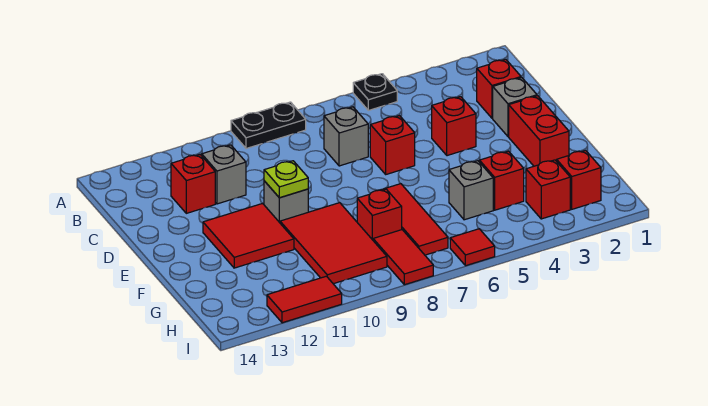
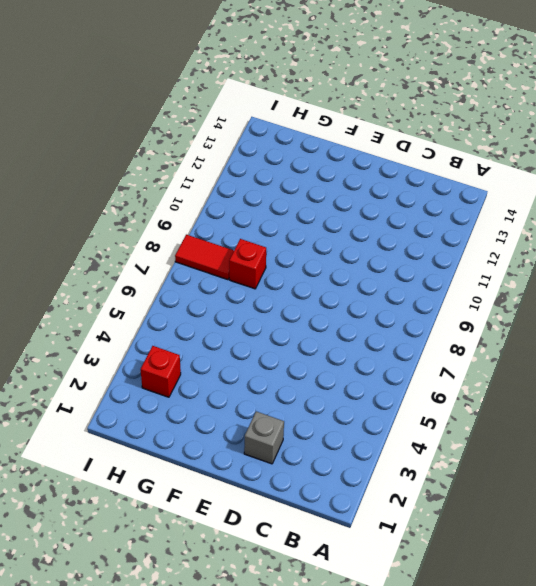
none -> black plate A5 level 1
none -> black plate A8:A9 level 1
none -> red brick C2 level 1

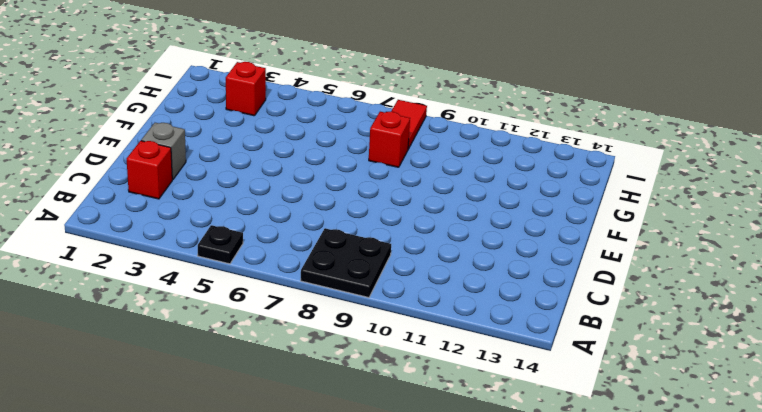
black plate A8:B9 level 1 -> black plate A8:A9 level 1
none -> grey brick C7 level 1
none -> grey brick C11 level 1
none -> red brick C12 level 1

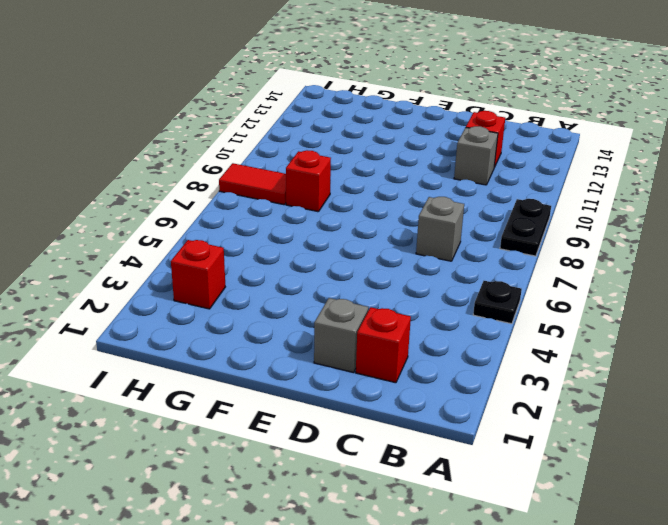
none -> red brick D4 level 1
none -> red brick D6 level 1
none -> red brick E2:F2 level 1

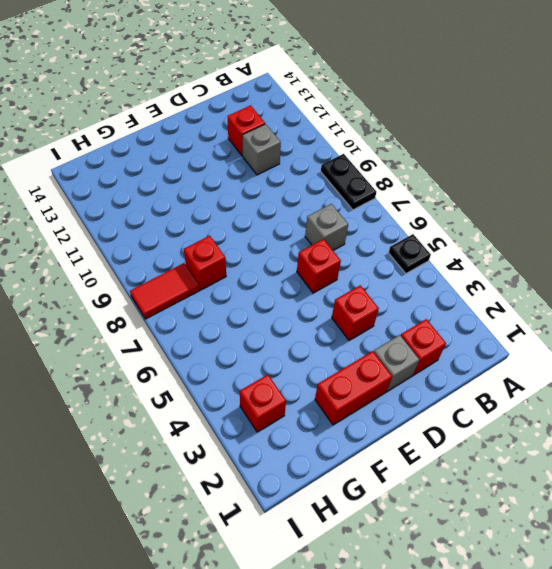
none -> grey brick E10 level 1
none -> red tile E11:F12 level 1
none -> red tile F7:H7 level 1

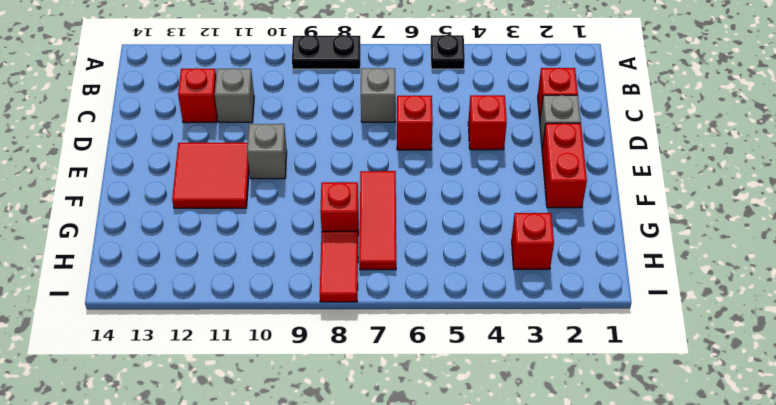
none -> red tile F9:H10 level 1
none -> red brick G4 level 1
none -> grey brick G5 level 1

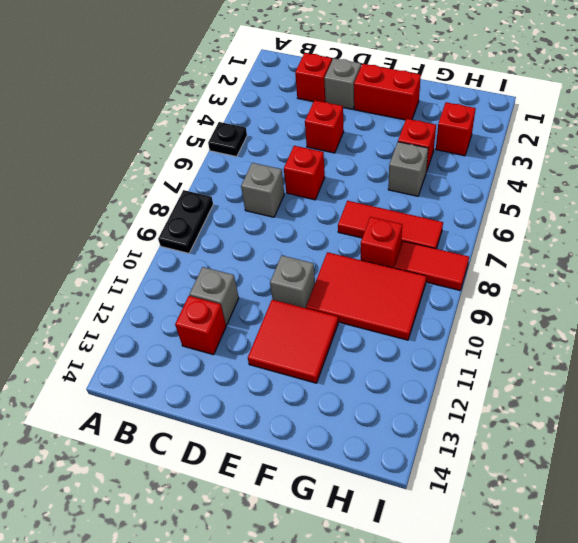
none -> red brick H2 level 1
none -> red tile I6 level 1
none -> red tile I11:I12 level 1

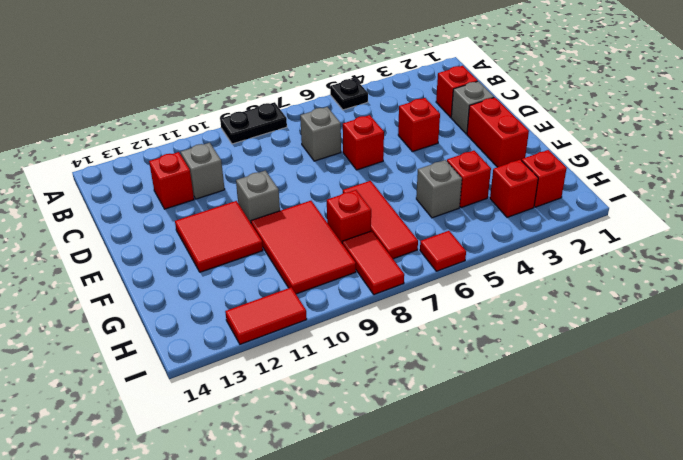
none -> lime plate E10 level 2

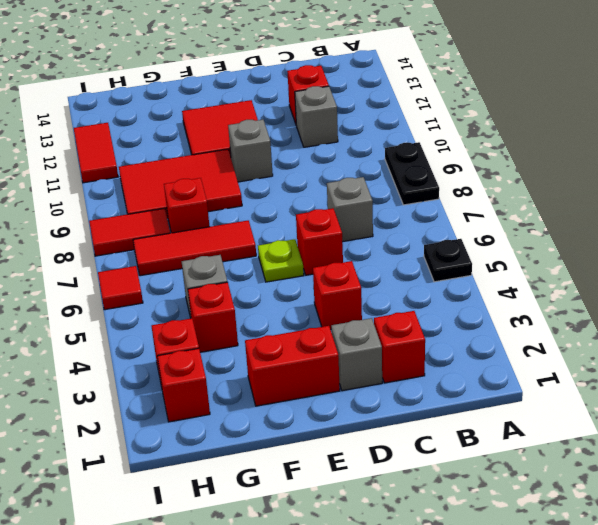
lime plate E6 level 1 -> lime plate E10 level 2

